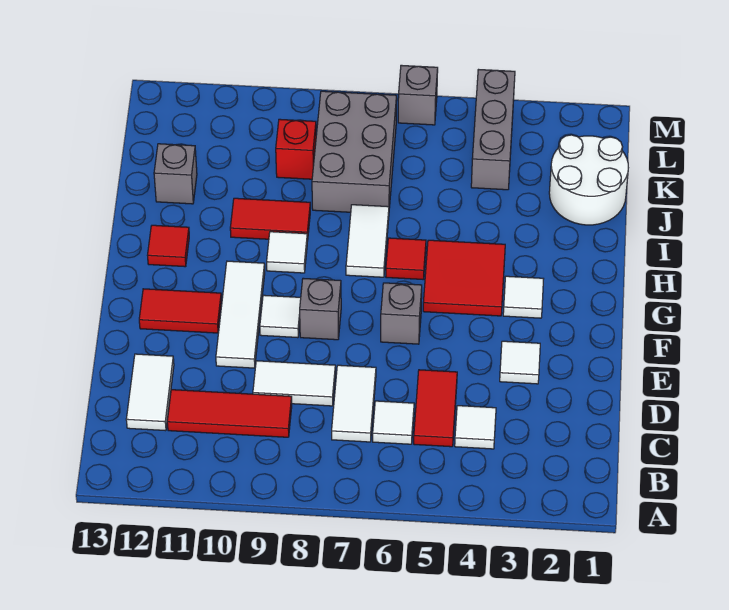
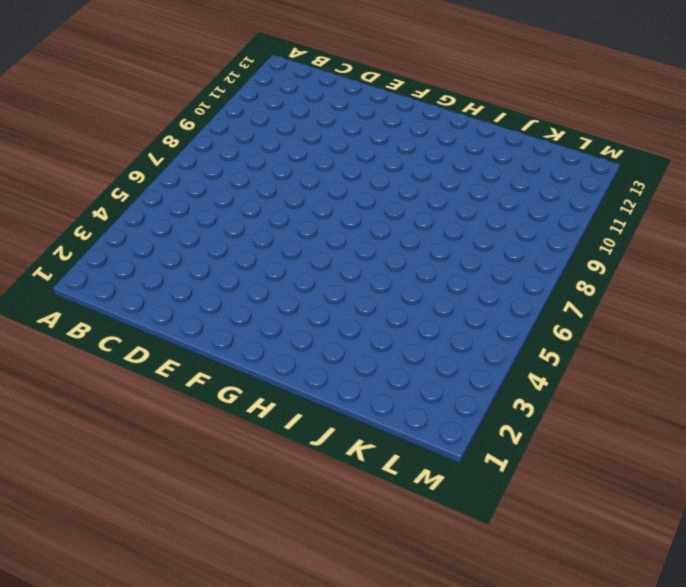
none -> white tile C4 level 1
none -> red tile C5:D5 level 1
none -> white tile C6 level 1

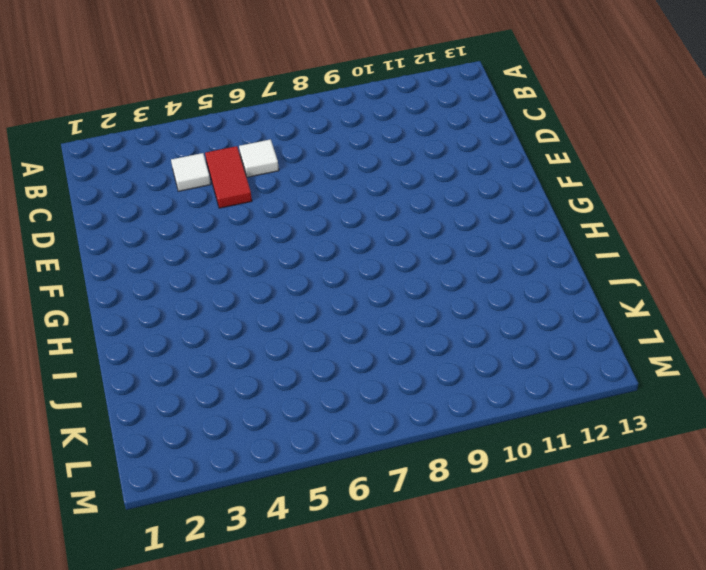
none -> white tile C7:D7 level 1
none -> red tile C9:C11 level 1
none -> white tile C12:D12 level 1

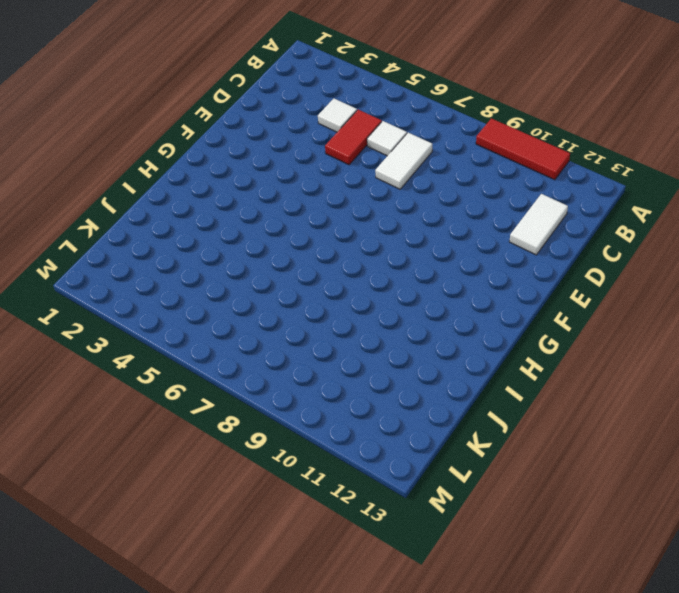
red tile A9:A11 level 1 -> red tile C9:C11 level 1
none -> white tile D8:D9 level 1
none -> white tile E3 level 1
none -> white tile E10:G10 level 1

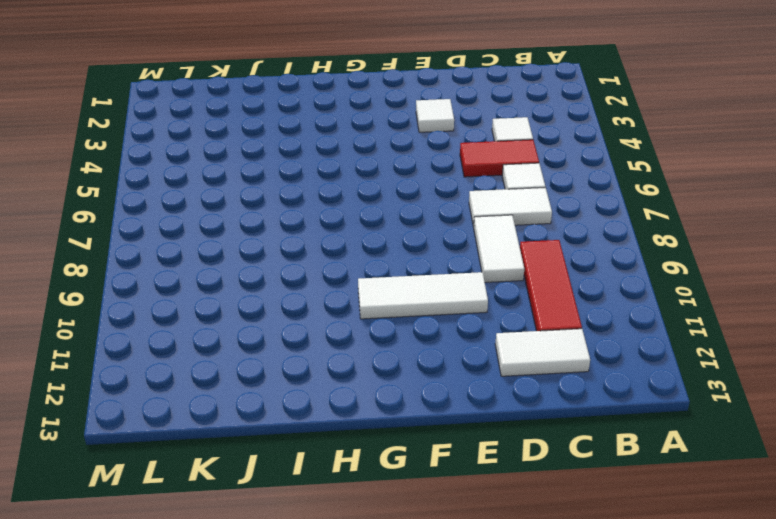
none -> grey brick F6 level 1
none -> grey brick F8 level 1
none -> white tile F9 level 1

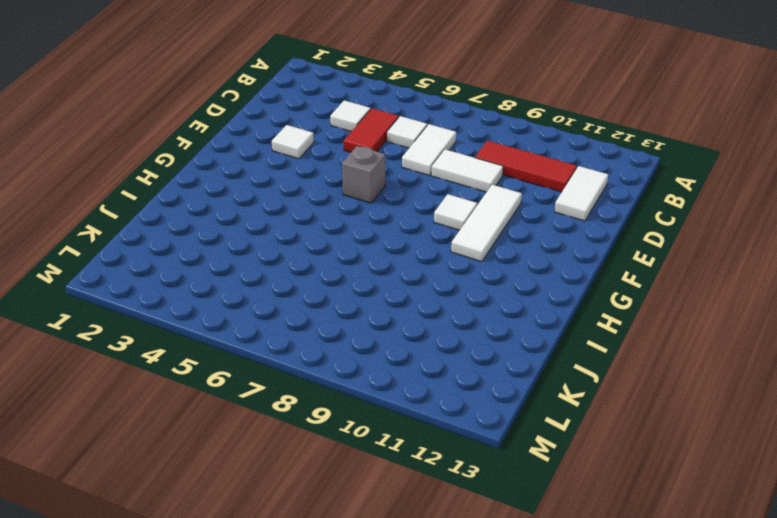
none -> grey brick F8 level 1
none -> red tile F11:F12 level 1
none -> white tile G3 level 1

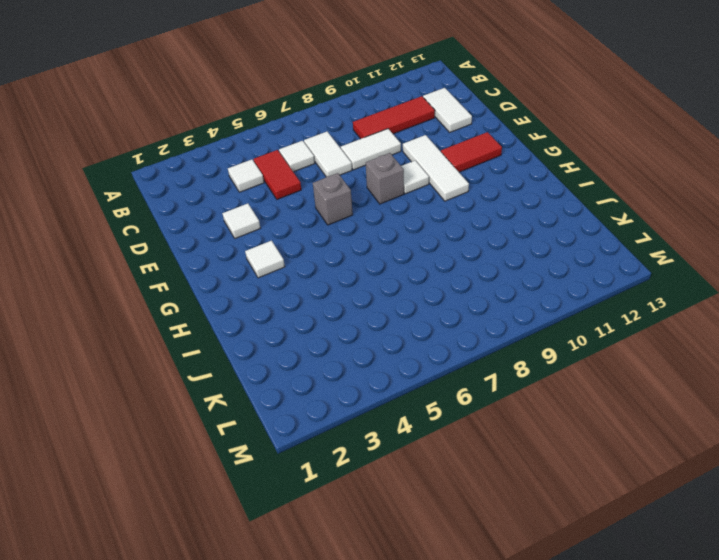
none -> red tile G4:H5 level 1
none -> red tile H6 level 1
none -> white tile H7:I7 level 1

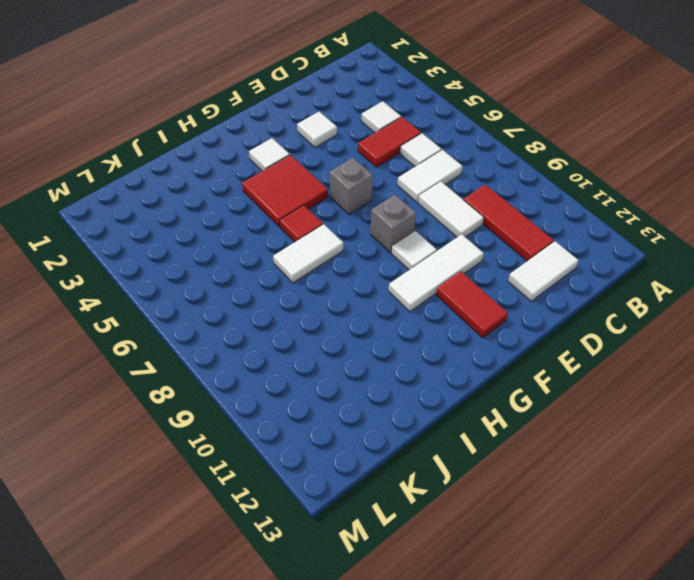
none -> white tile H9 level 1
none -> red tile H12 level 1
none -> red tile I9:I10 level 1

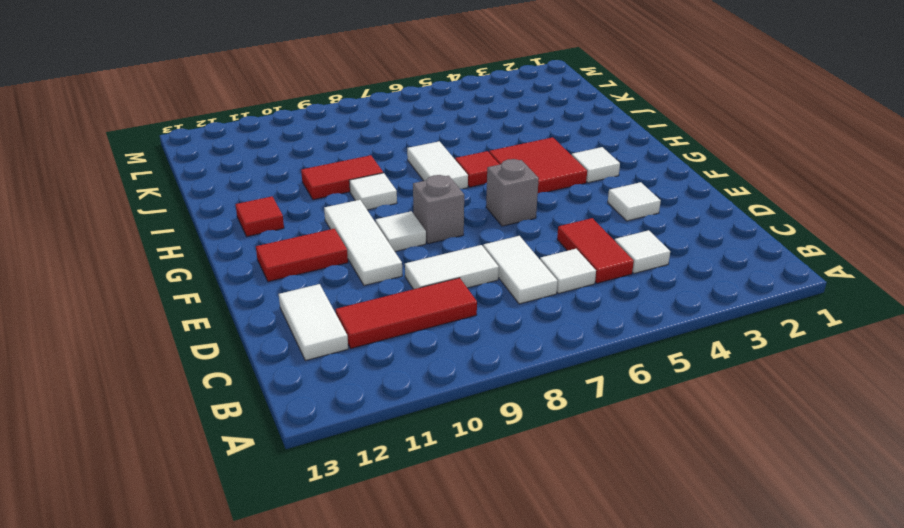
none -> white round brick J1:K2 level 1
none -> grey brick J7:L8 level 1
none -> grey brick J12 level 1

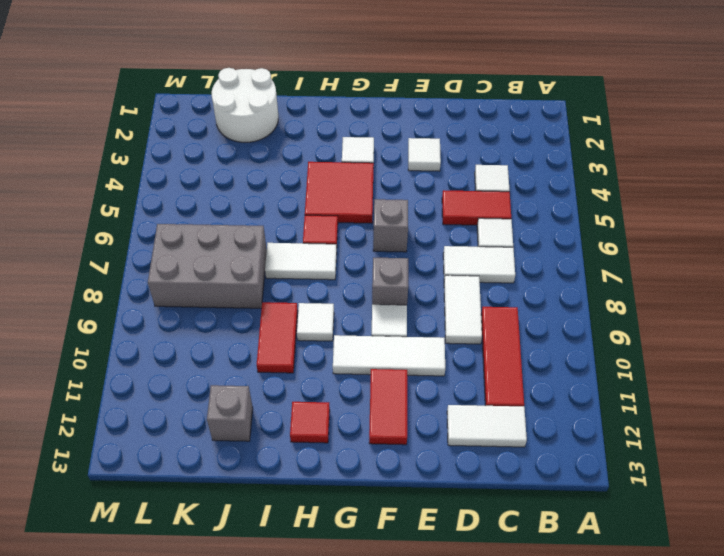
none -> grey brick K4:M4 level 1
none -> red brick K9 level 1
none -> grey brick M6 level 1

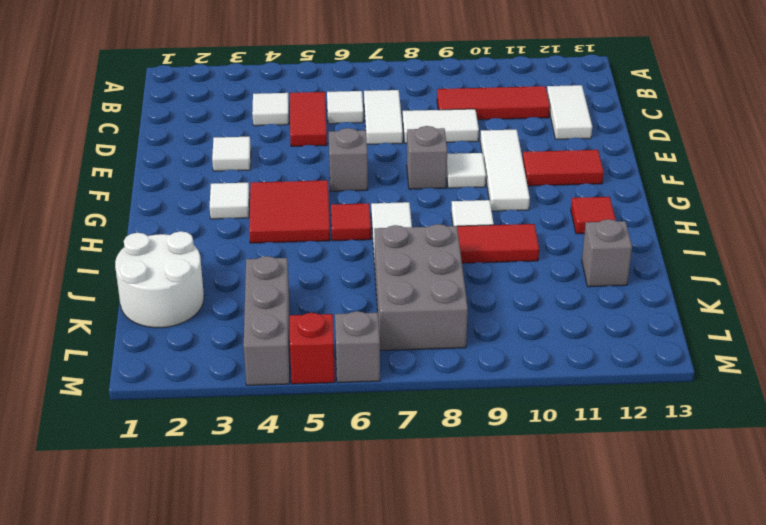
red brick M5 level 1 -> red brick K9 level 1

